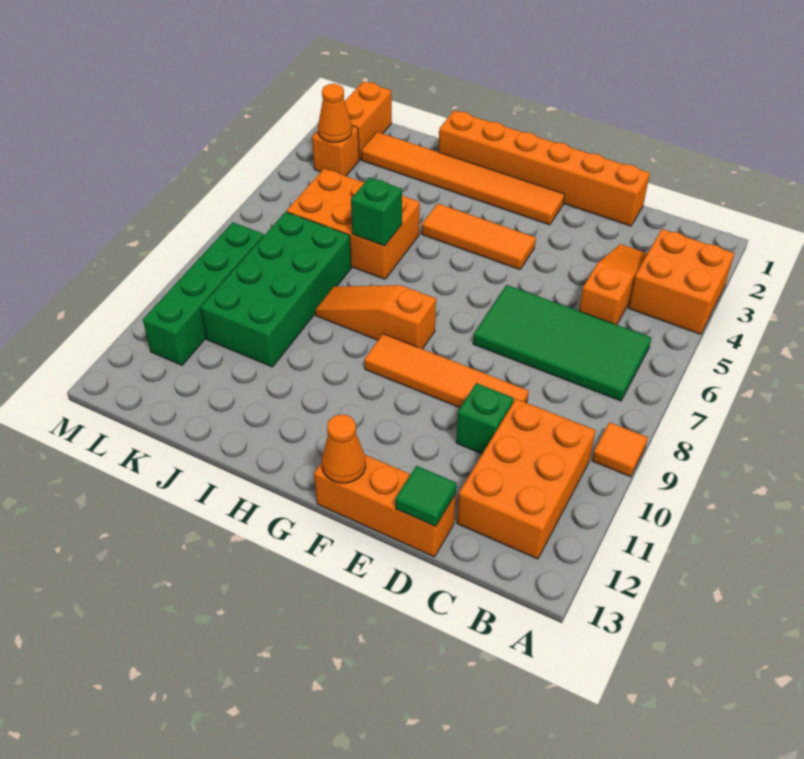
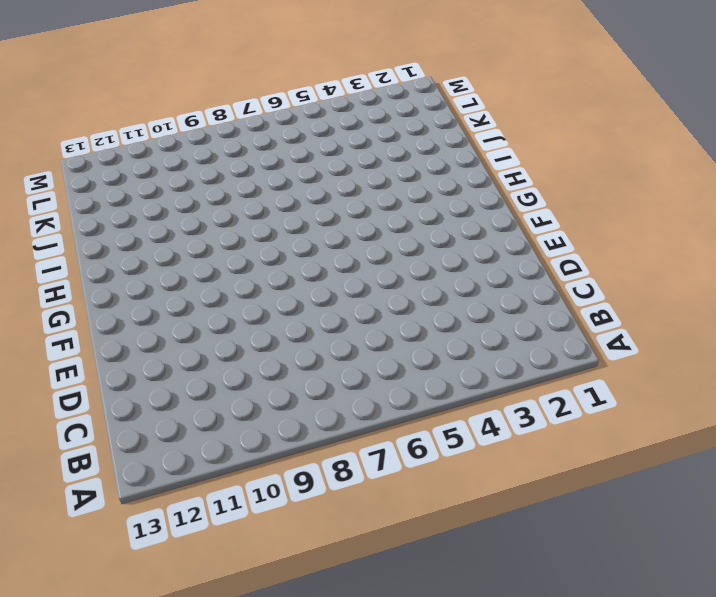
none -> orange brick A3:B4 level 1
none -> orange tile A9 level 1
none -> green tile B6:E7 level 1

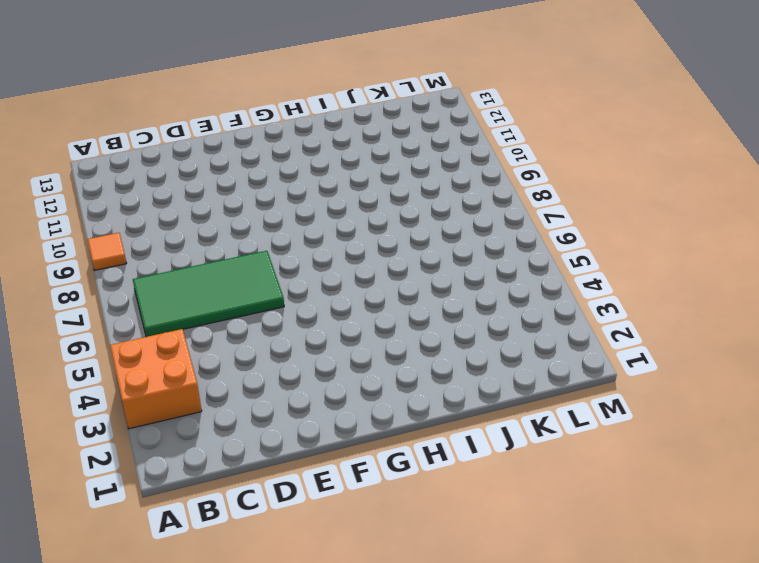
none -> orange brick B10:C12 level 1
none -> orange slope C3:C5 level 1 top 5
none -> orange brick D1:I1 level 1

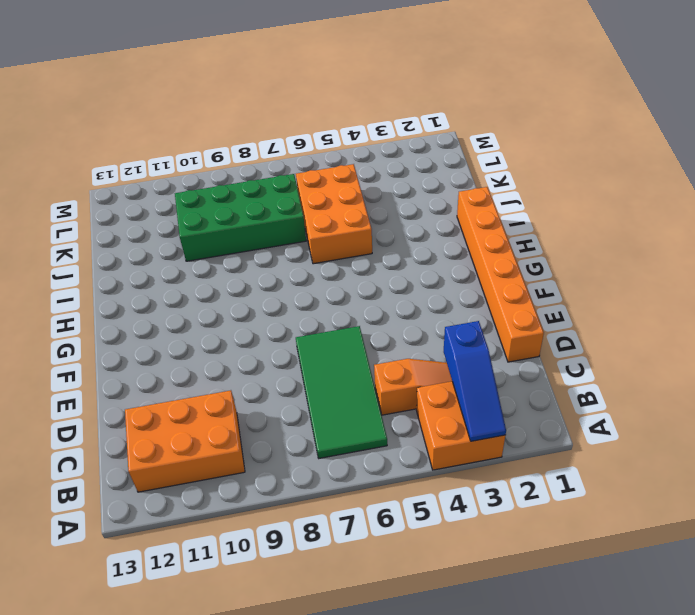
blue slope A3:C3 level 2 top C -> none
none -> orange tile A9 level 1
none -> orange tile D9:G9 level 1
none -> green brick D10 level 1

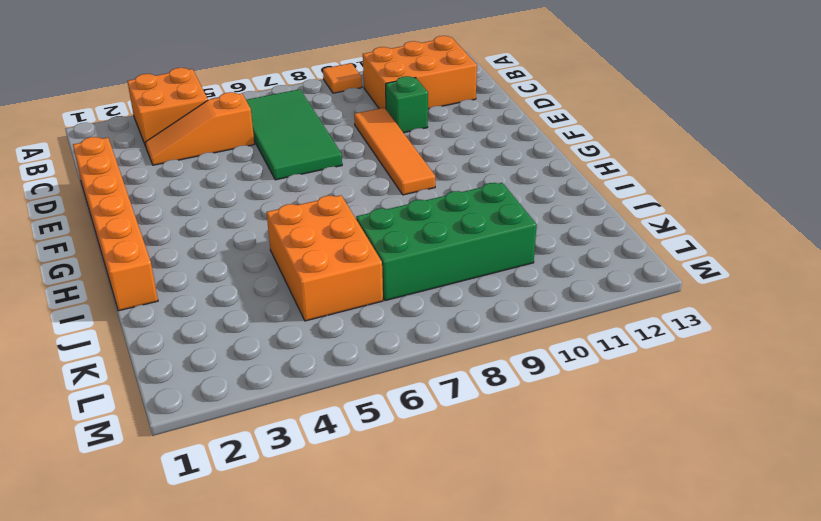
none -> orange brick D13:F13 level 1
none -> orange tile F2:K2 level 1
none -> orange tile F4:H4 level 1

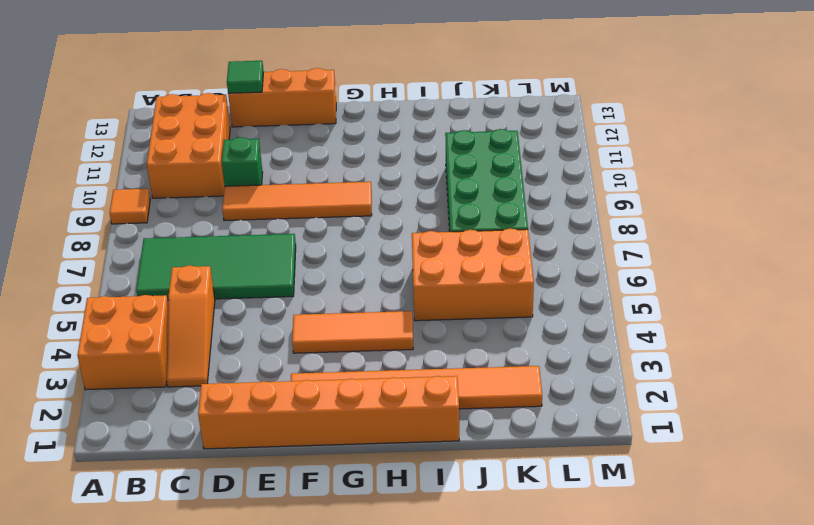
none -> orange slope G8:I8 level 1 top G
none -> orange brick L1:L2 level 1
none -> orange brick L3 level 1

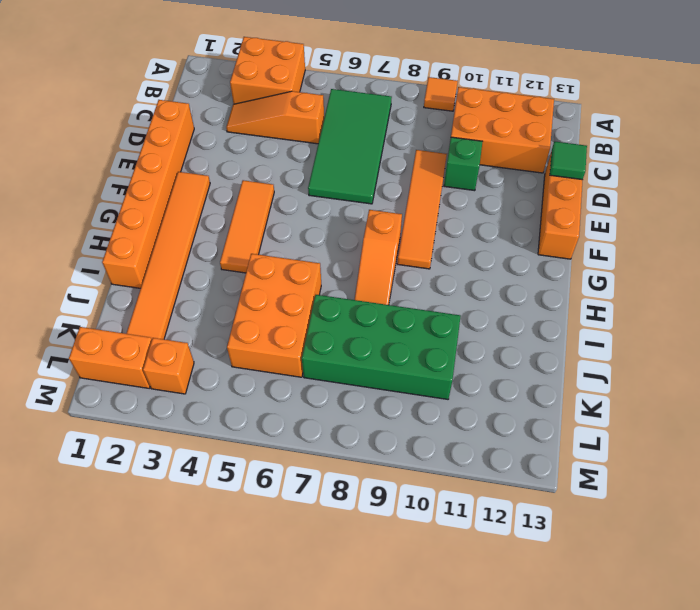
none -> green brick L8:L11 level 1
none -> orange cone F13 level 2
none -> green brick I6 level 2

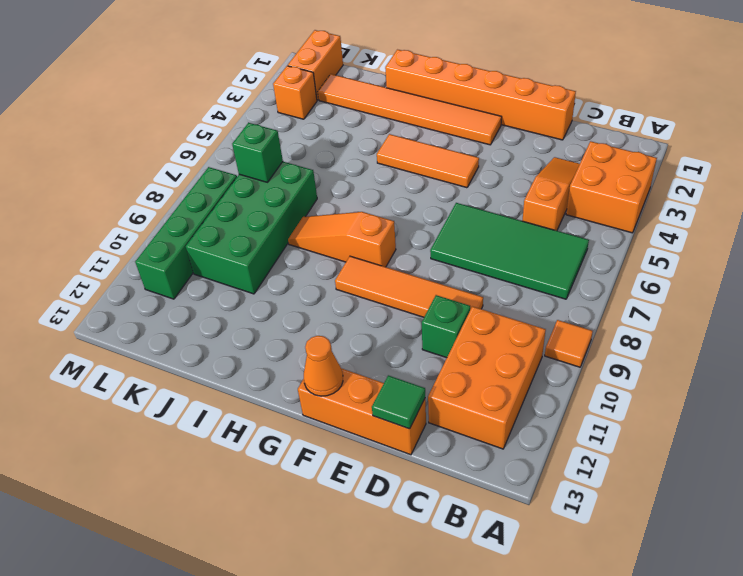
green brick K7 level 2 -> green brick I6 level 2
none -> orange brick I5:K6 level 1
none -> orange cone L3 level 2

